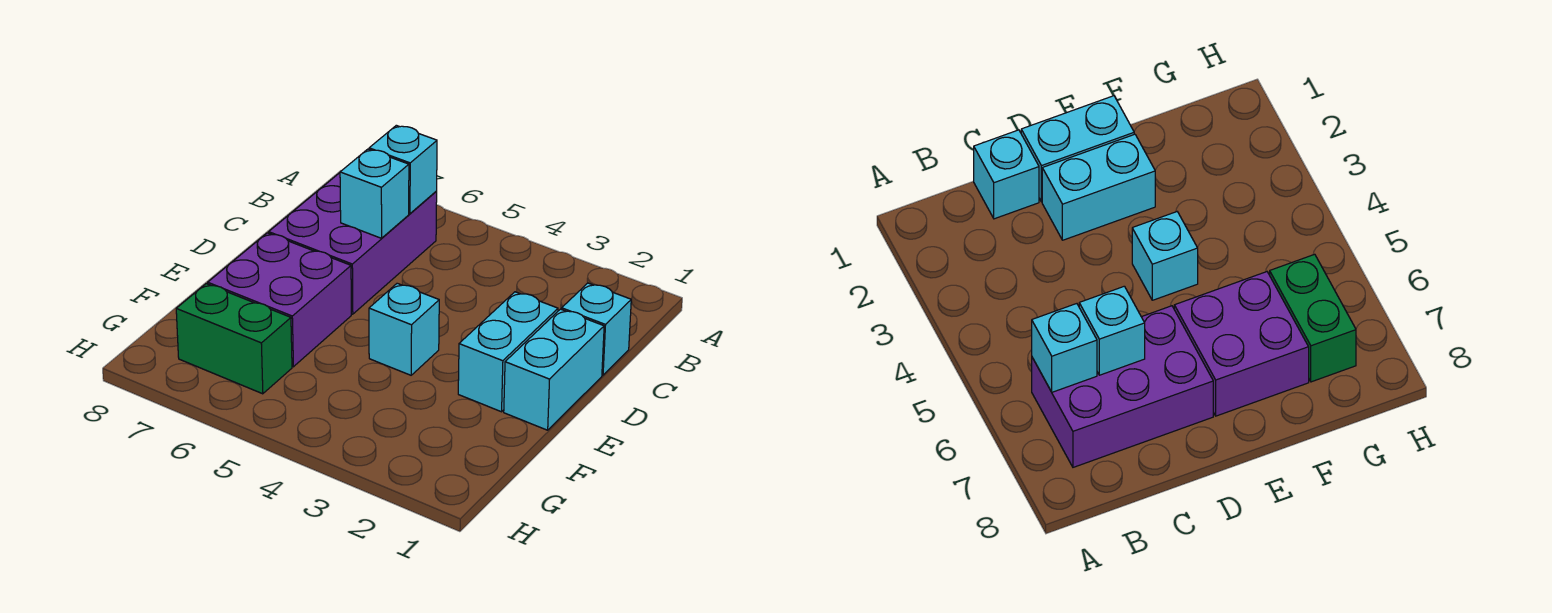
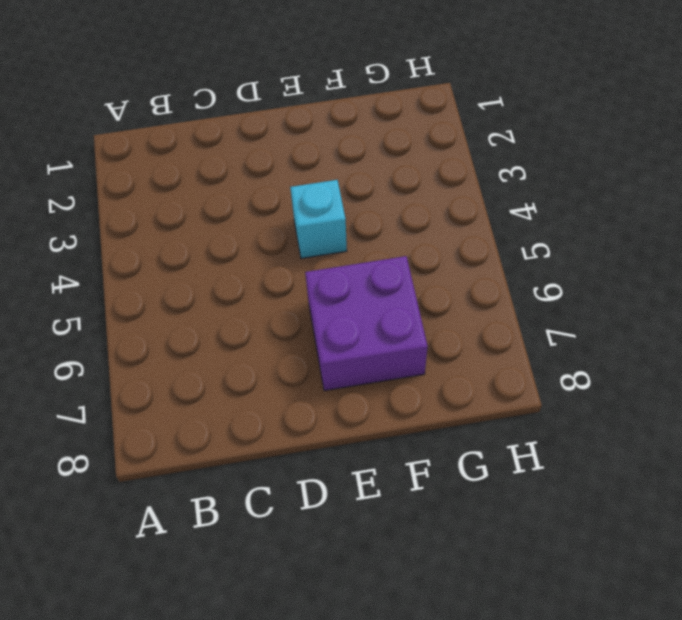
none -> purple brick B6:D7 level 1
none -> cyan brick C1 level 1

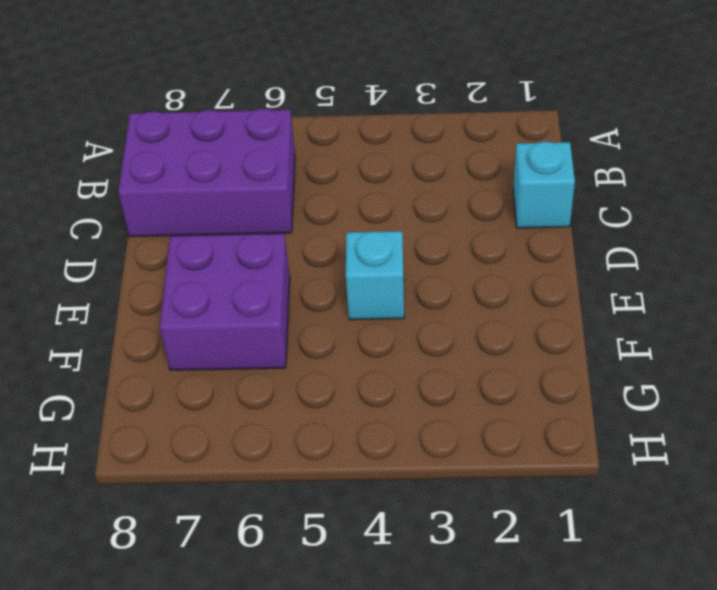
purple brick B6:C8 level 1 -> purple brick B6:D7 level 1
none -> cyan brick D1:E1 level 1
none -> cyan brick D2:E2 level 1

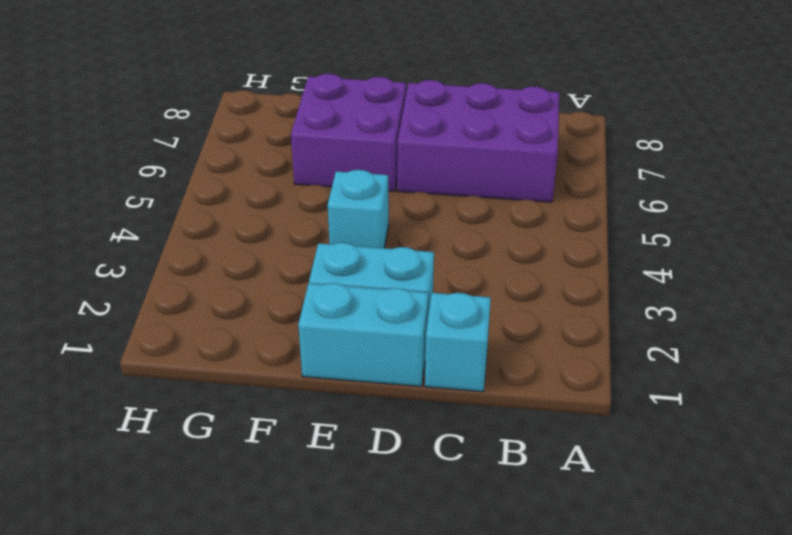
none -> green brick G6:G7 level 1
none -> cyan brick B6 level 2

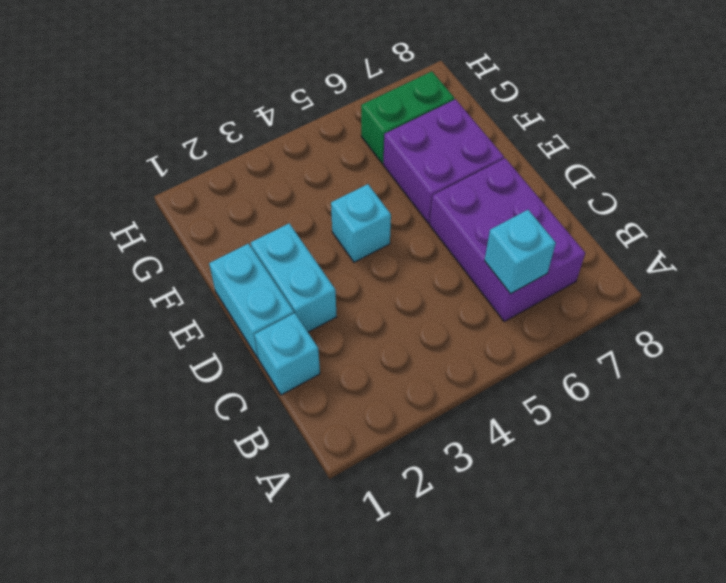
none -> cyan brick C6 level 2

